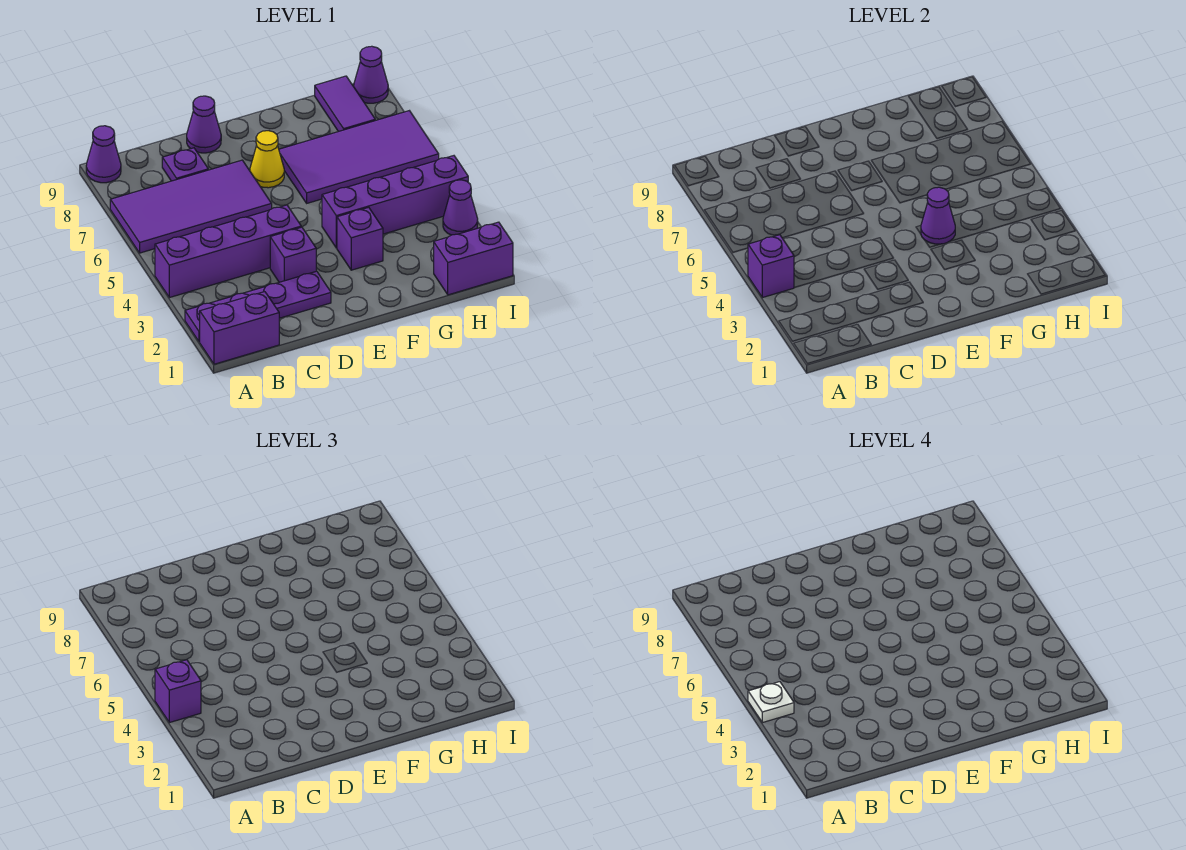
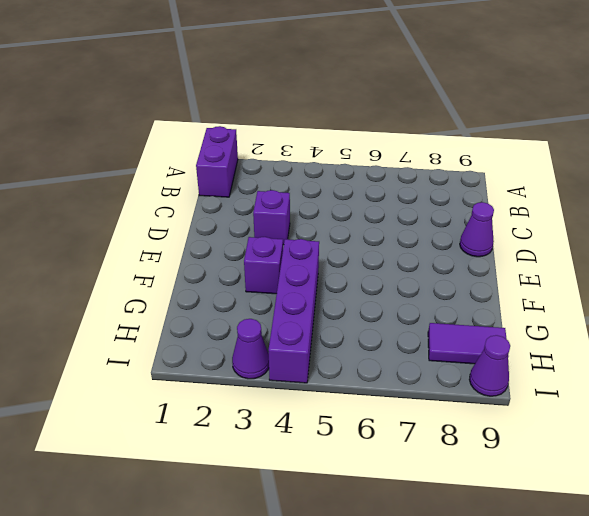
none -> purple plate A2:D2 level 1
none -> purple brick A4:D4 level 1
none -> purple tile A6:D7 level 1

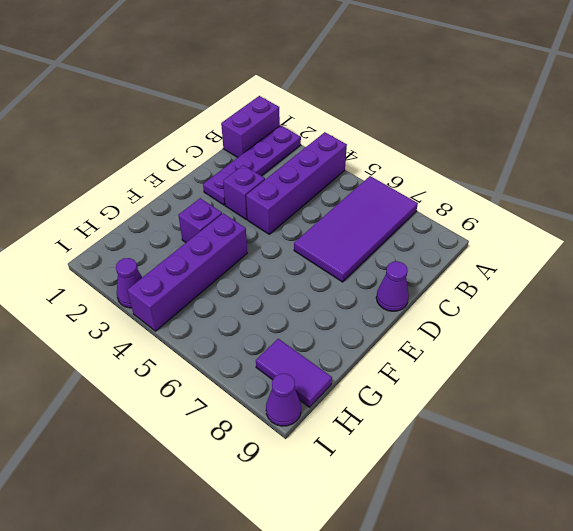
none -> purple cone A9 level 1
none -> purple plate C8 level 1
none -> yellow cone E7 level 1

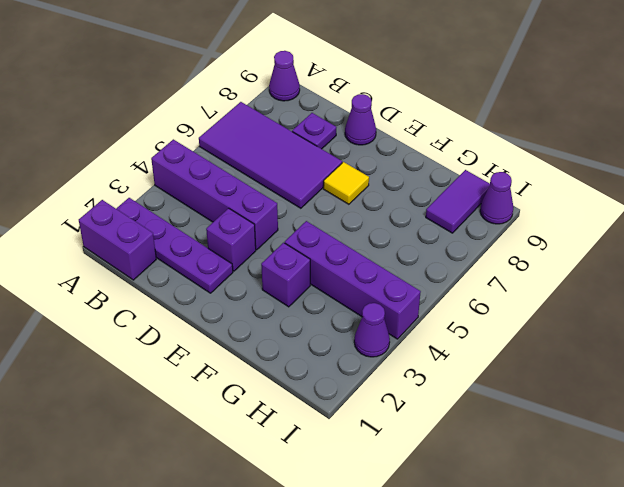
yellow tile E7 level 1 -> yellow cone E7 level 1
none -> purple tile F6:I7 level 1
none -> purple brick H1:I1 level 1
none -> purple brick A4 level 2

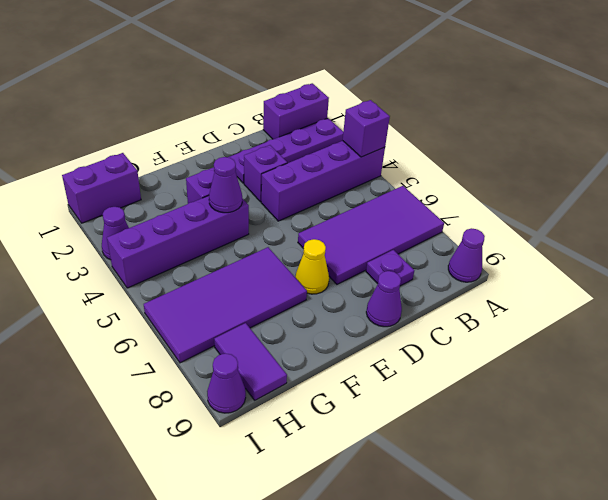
none -> purple brick A4 level 3
none -> white plate A4 level 4

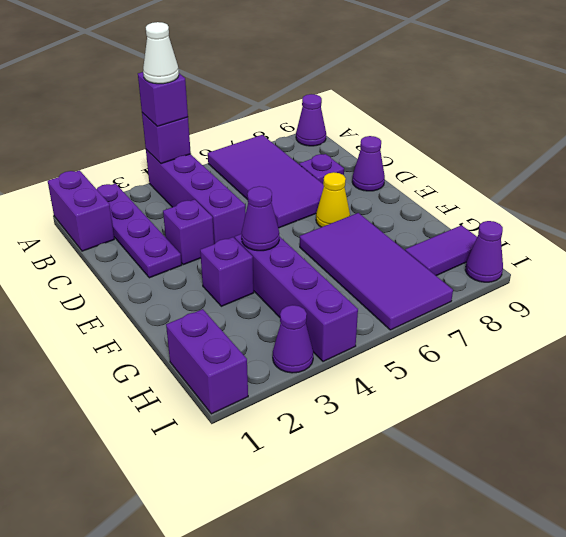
white cone A4 level 4 -> white plate A4 level 4

